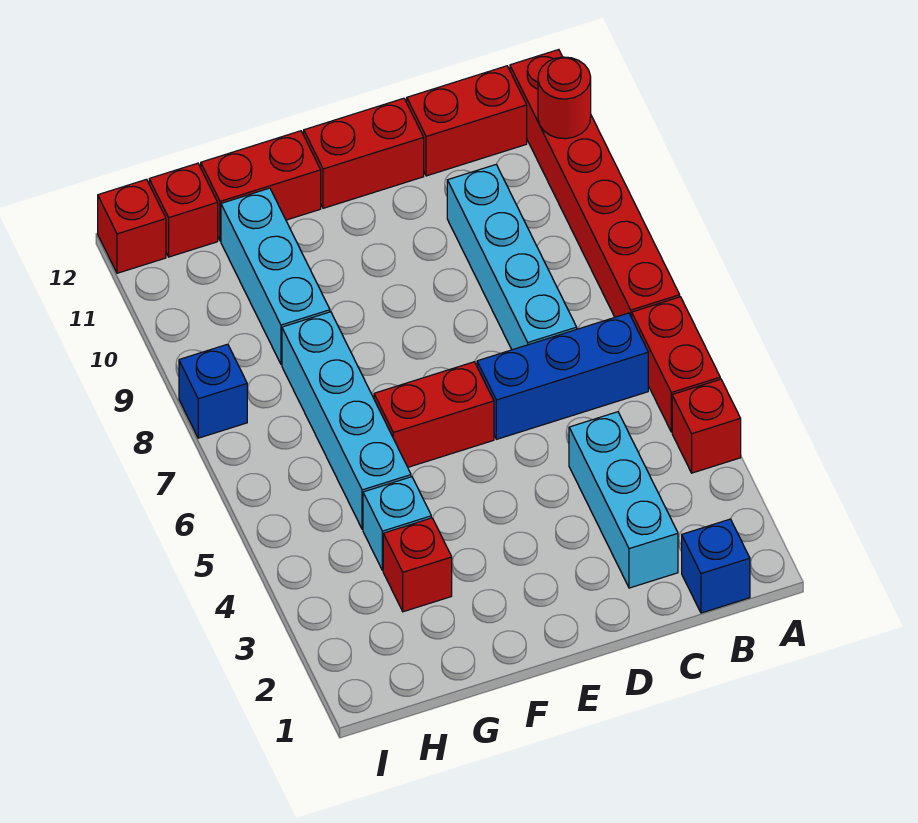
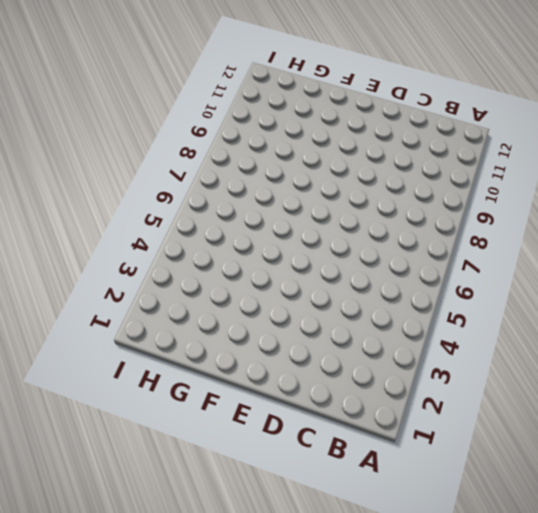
none -> red brick A4 level 1
none -> red brick A5:A6 level 1
none -> red brick A7:A12 level 1

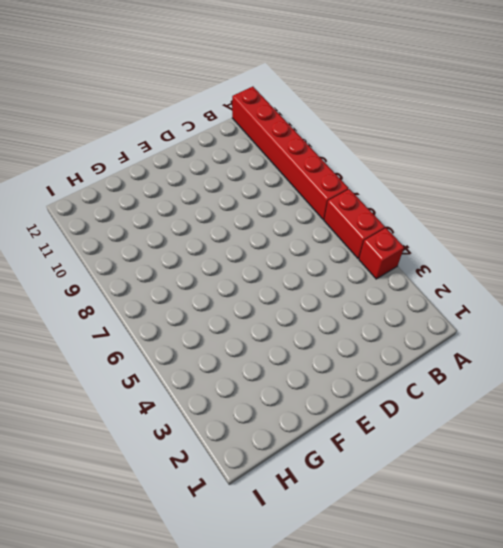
none -> blue brick B1 level 1
none -> blue brick B6:D6 level 1
none -> red brick B12:C12 level 1

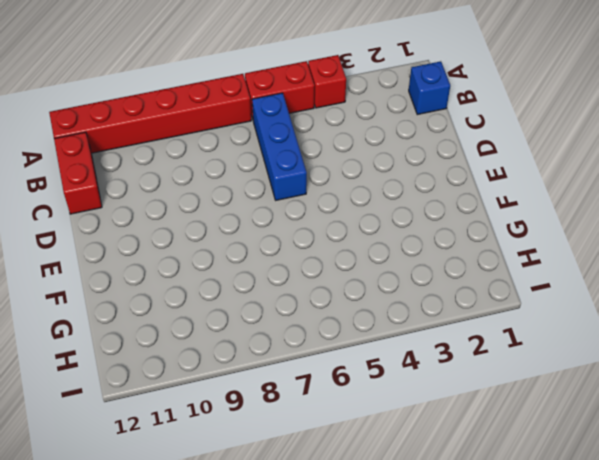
none -> cyan brick C2:C4 level 1
none -> cyan brick C7:C10 level 1
none -> red brick D12:E12 level 1

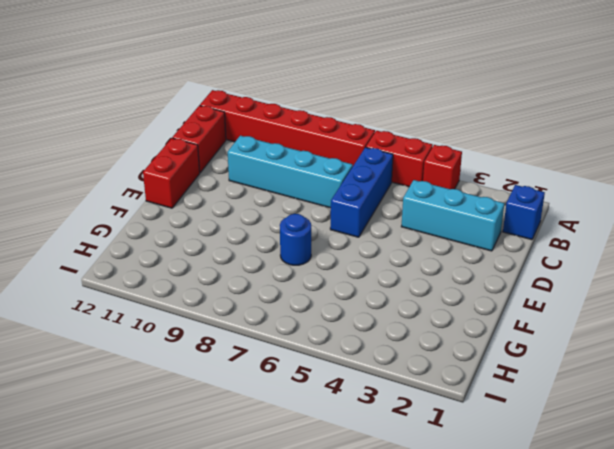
blue round brick F7 level 1 -> none
none -> red brick E6:F6 level 1
none -> red brick F12:G12 level 1
none -> red brick G3 level 1

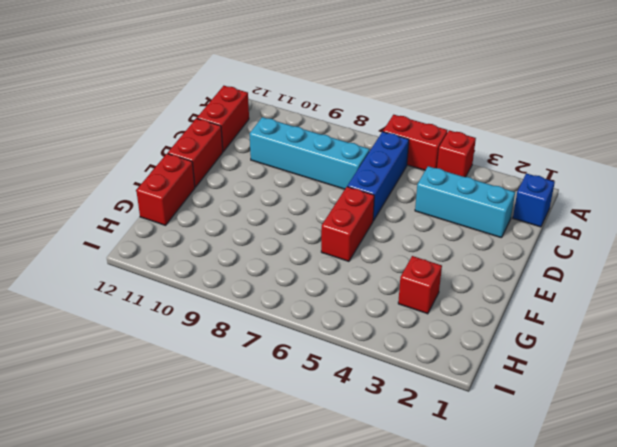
none -> red brick A7:A12 level 1
none -> cyan brick G4 level 1
none -> cyan brick G5:G8 level 1

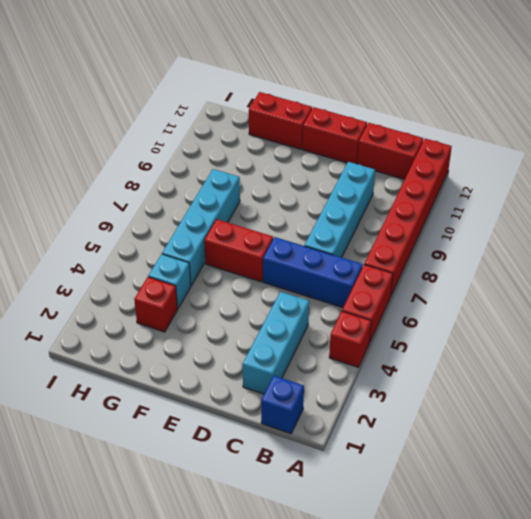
none -> cyan brick G9:G11 level 1
none -> red brick H12 level 1
none -> blue brick I8 level 1

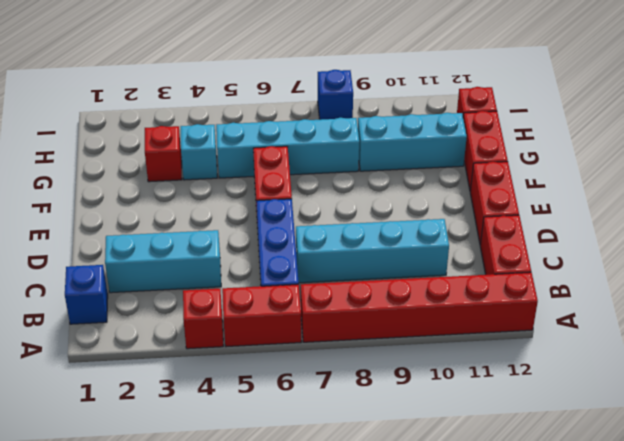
none -> red brick I12 level 1
none -> red round brick A11 level 2

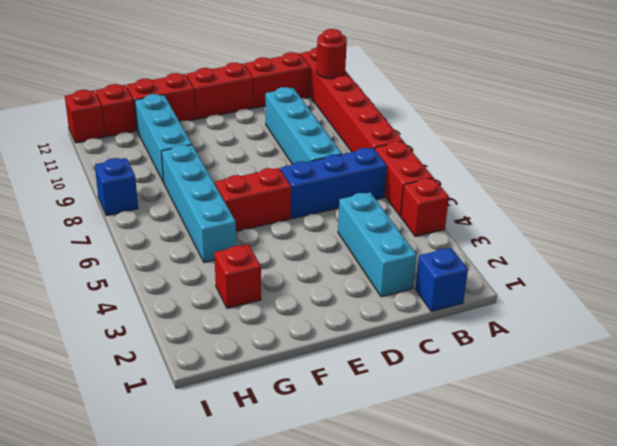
none -> cyan brick G4 level 1

